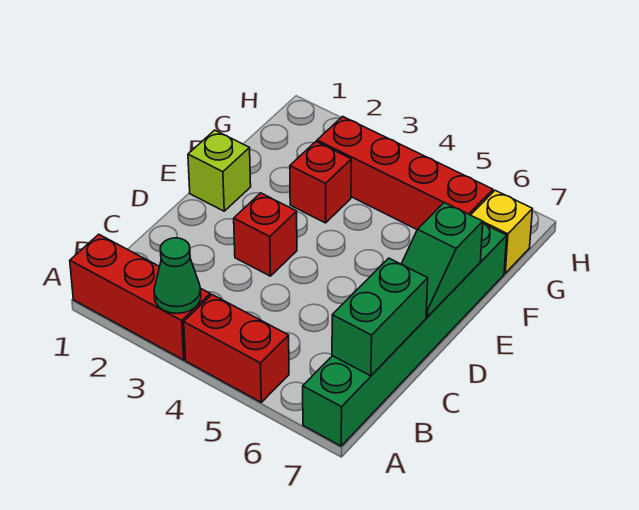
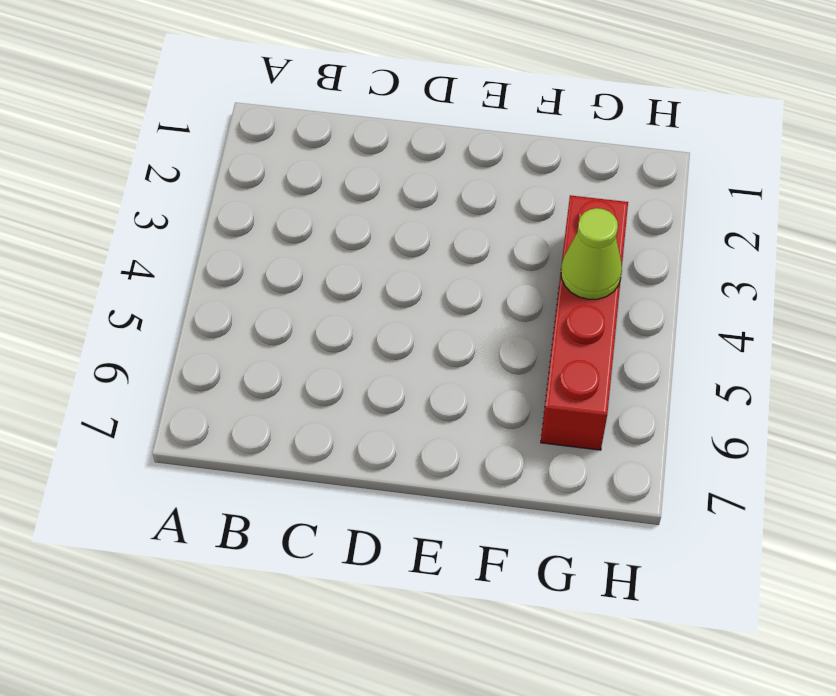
lime cone G4 level 2 -> none
none -> red brick A1:A3 level 1
none -> red brick A4:A5 level 1

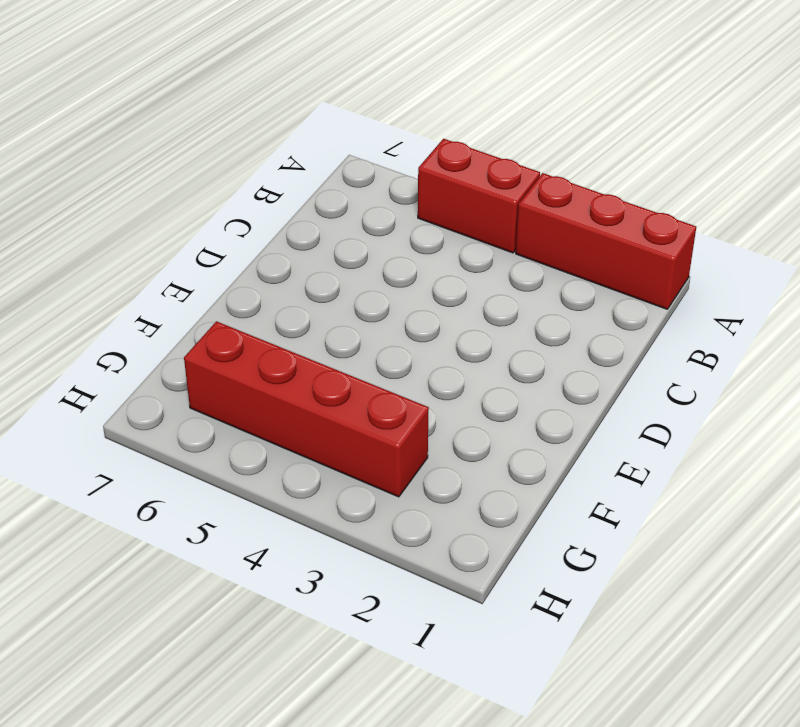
none -> green brick A7:F7 level 1
none -> red brick D3 level 1

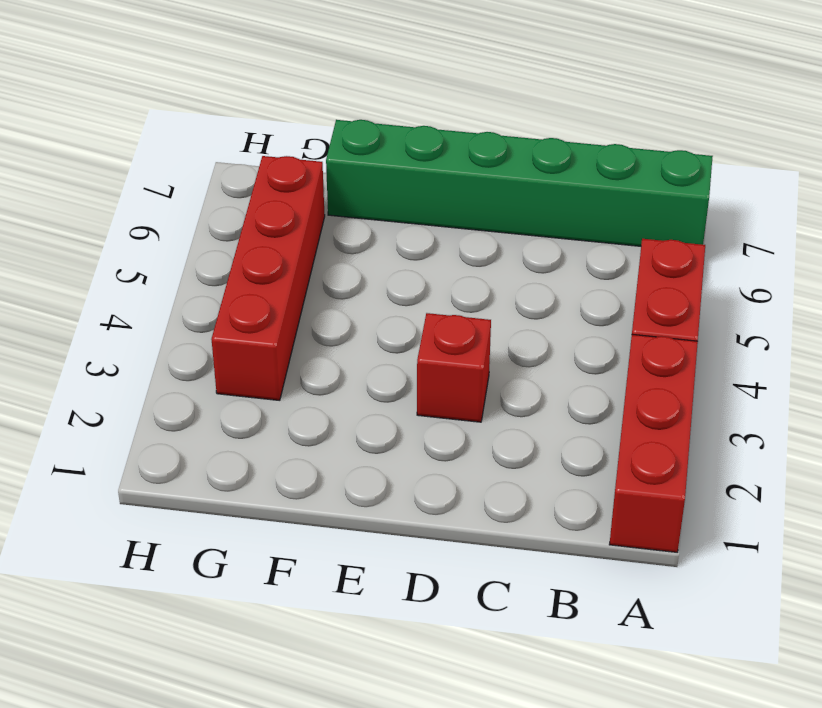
none -> lime brick E1 level 1
none -> red brick F3 level 1

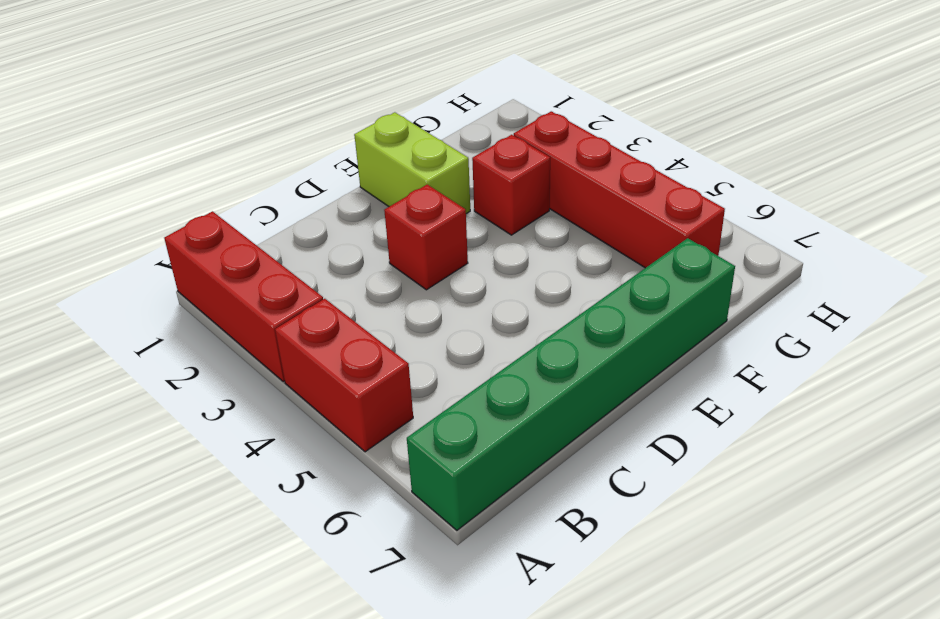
lime brick E1:E2 level 1 -> lime brick E1 level 1
none -> yellow brick G7 level 1
none -> green cone A3 level 2

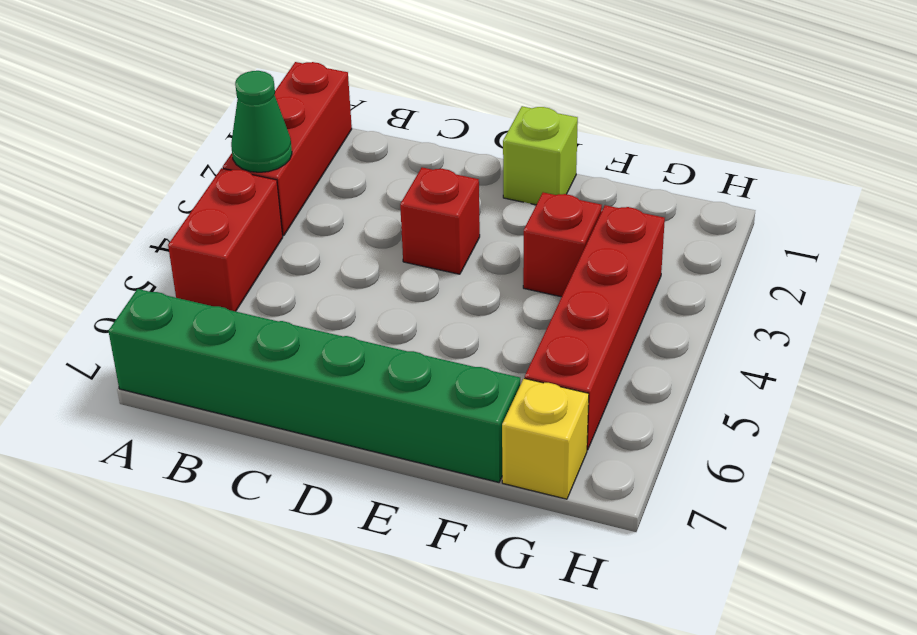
none -> green brick B7:C7 level 2
none -> green slope D7:E7 level 2 top E

